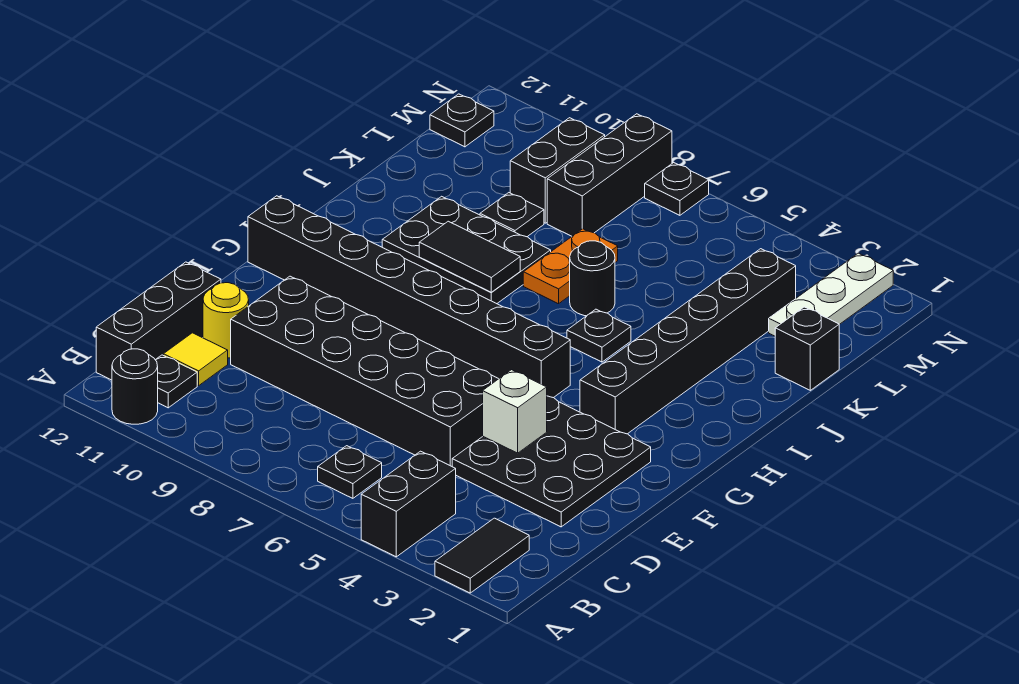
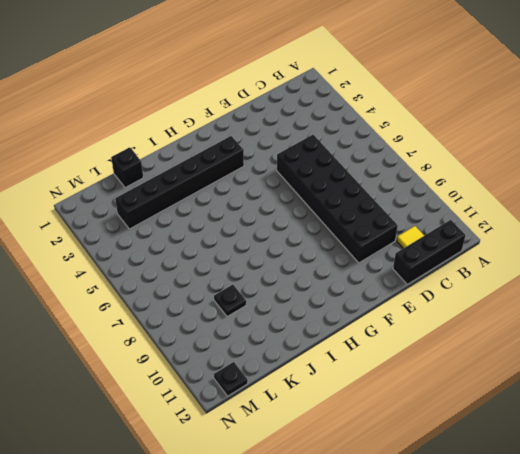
none -> black tile A2:B2 level 1
none -> black brick A4:B4 level 1
none -> black round brick A11 level 1

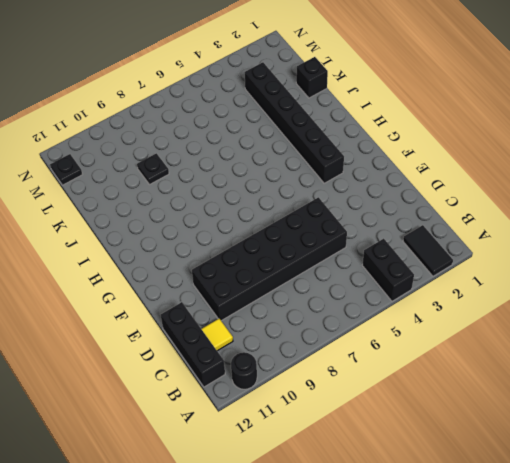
none -> black plate B6 level 1
none -> black plate B11 level 1
none -> black plate D2:F4 level 1

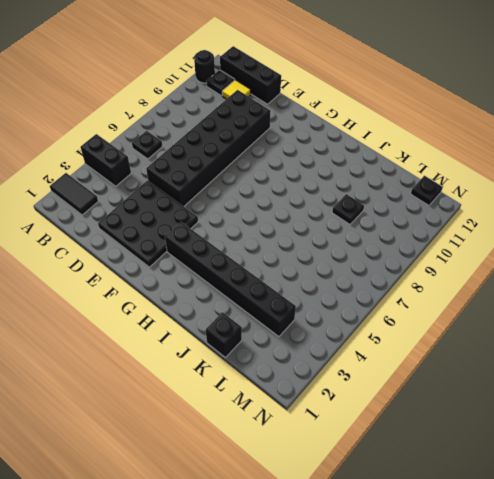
none -> yellow round brick D11 level 1
none -> black brick G5:G12 level 1
none -> black plate I5 level 1

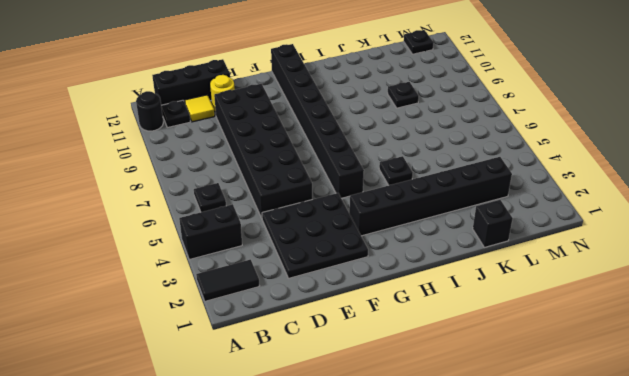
none -> black plate I8:J10 level 1
none -> black round brick J6 level 1
none -> orange plate J7:K7 level 1

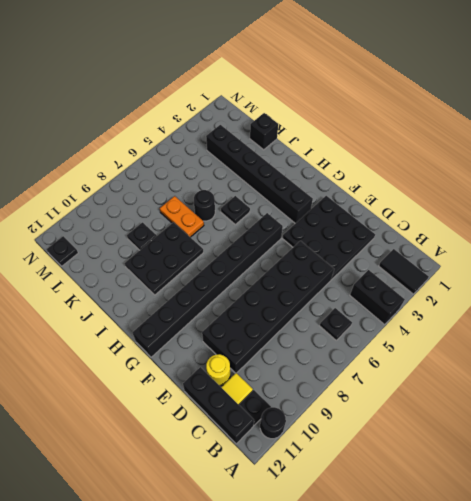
none -> white plate L2:N2 level 1
none -> black brick L8:N8 level 1
none -> black brick L9:M9 level 1

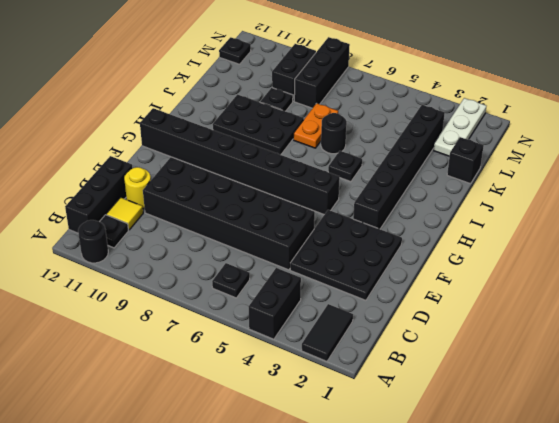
none -> black plate N7 level 1
none -> white brick E4 level 2
none -> black tile I8:I9 level 2

